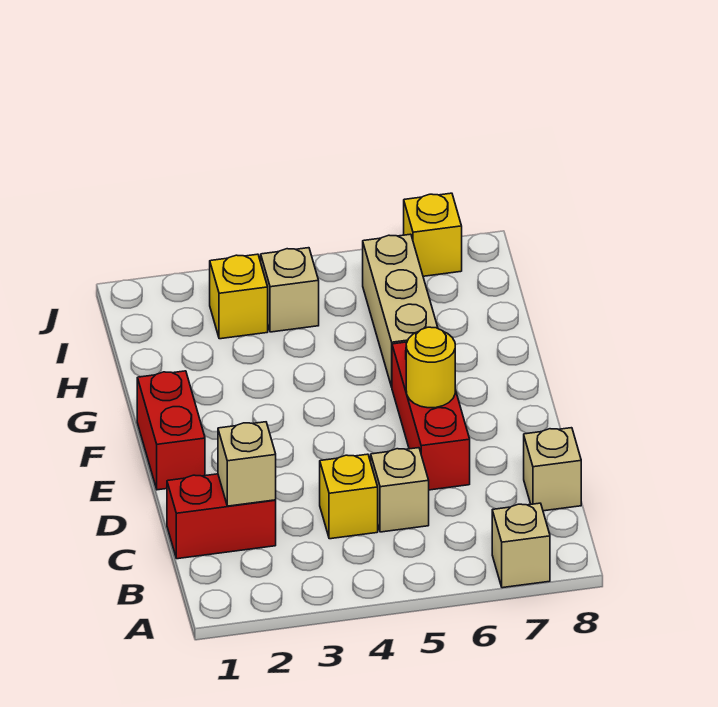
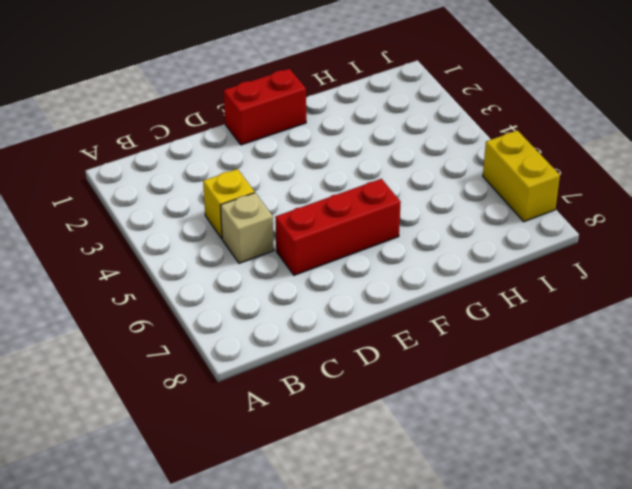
yellow brick J6:J7 level 1 -> yellow brick J7 level 1
none -> tan brick A7 level 1
none -> red brick C1:C2 level 1
none -> tan brick C8 level 1

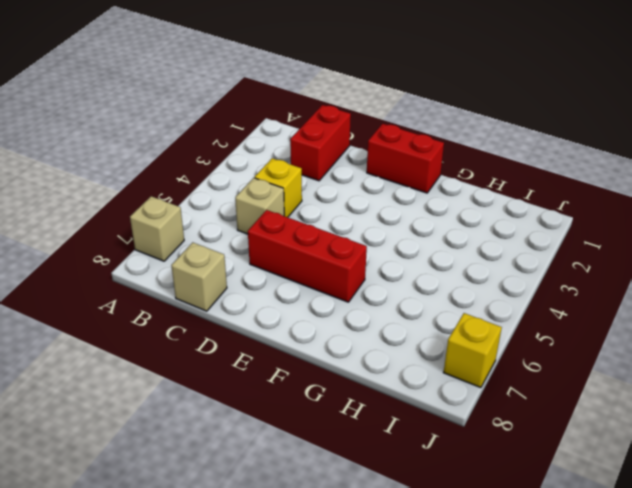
none -> tan brick G6:I6 level 1
none -> yellow brick I3 level 1
none -> tan brick I4 level 1

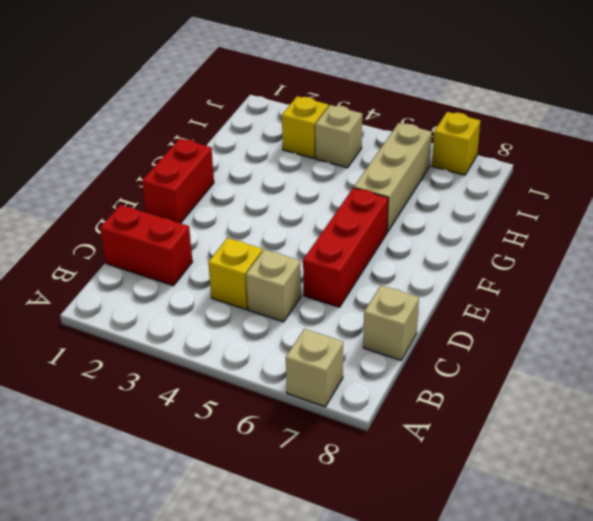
none -> tan brick C2 level 2
none -> yellow round brick E6 level 2

